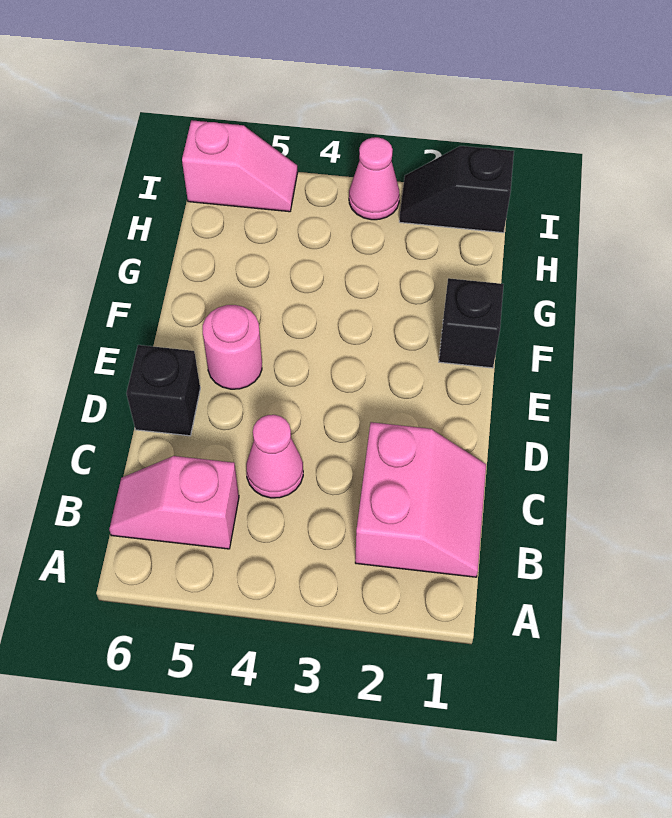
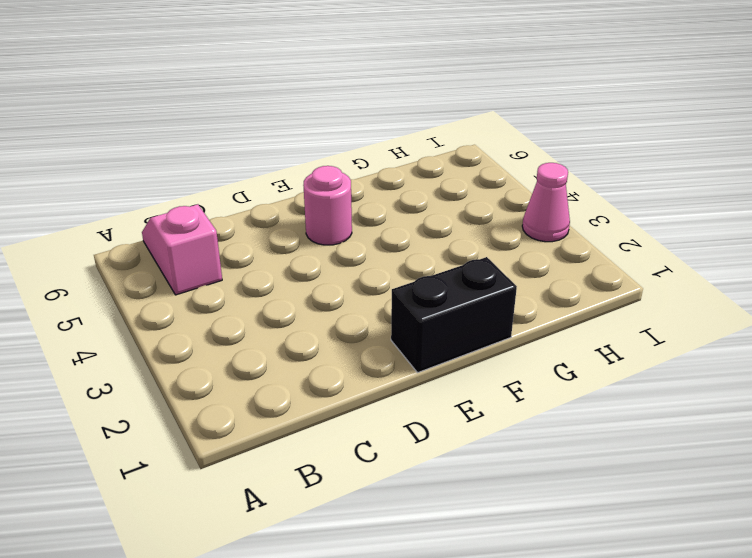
black brick E1:F1 level 1 -> black brick F1 level 1
none -> pink slope B1:C2 level 1 top 2
none -> pink cone C4 level 1

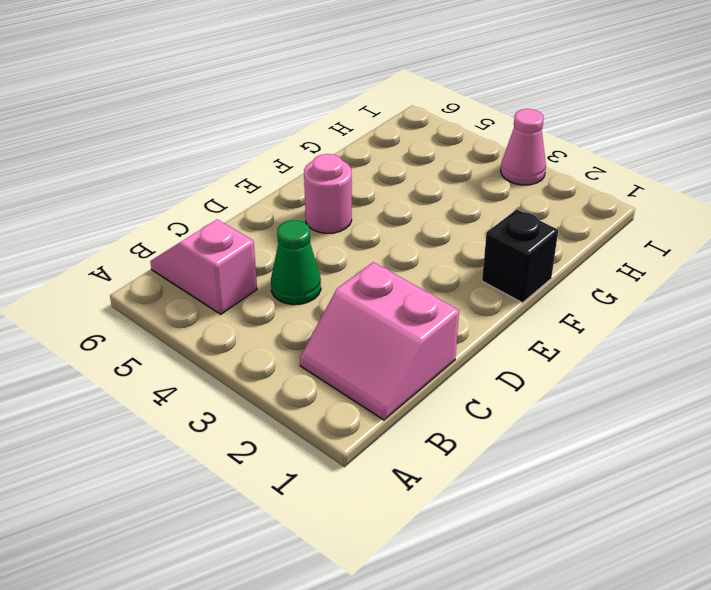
pink slope B1:C2 level 1 top C -> pink slope B1:C2 level 1 top 2
green cone C4 level 1 -> pink cone C4 level 1
none -> black brick D6 level 1
none -> black slope I1:I2 level 1 top 1

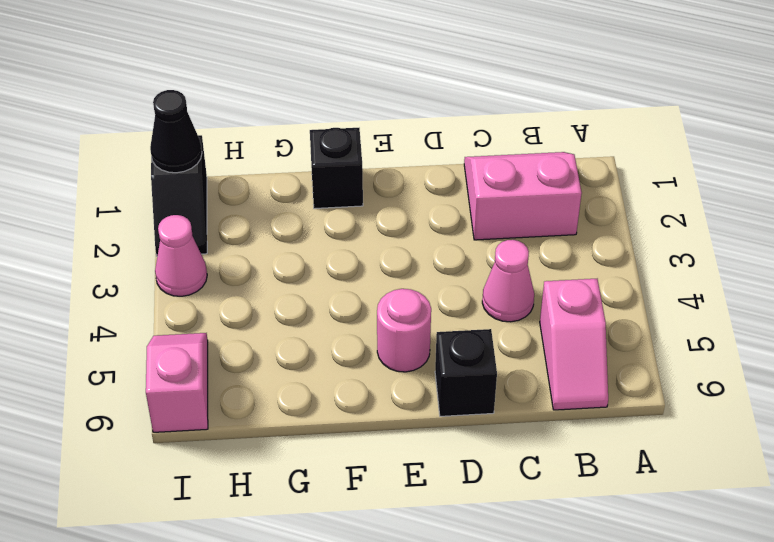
black cone I1 level 2 -> none

